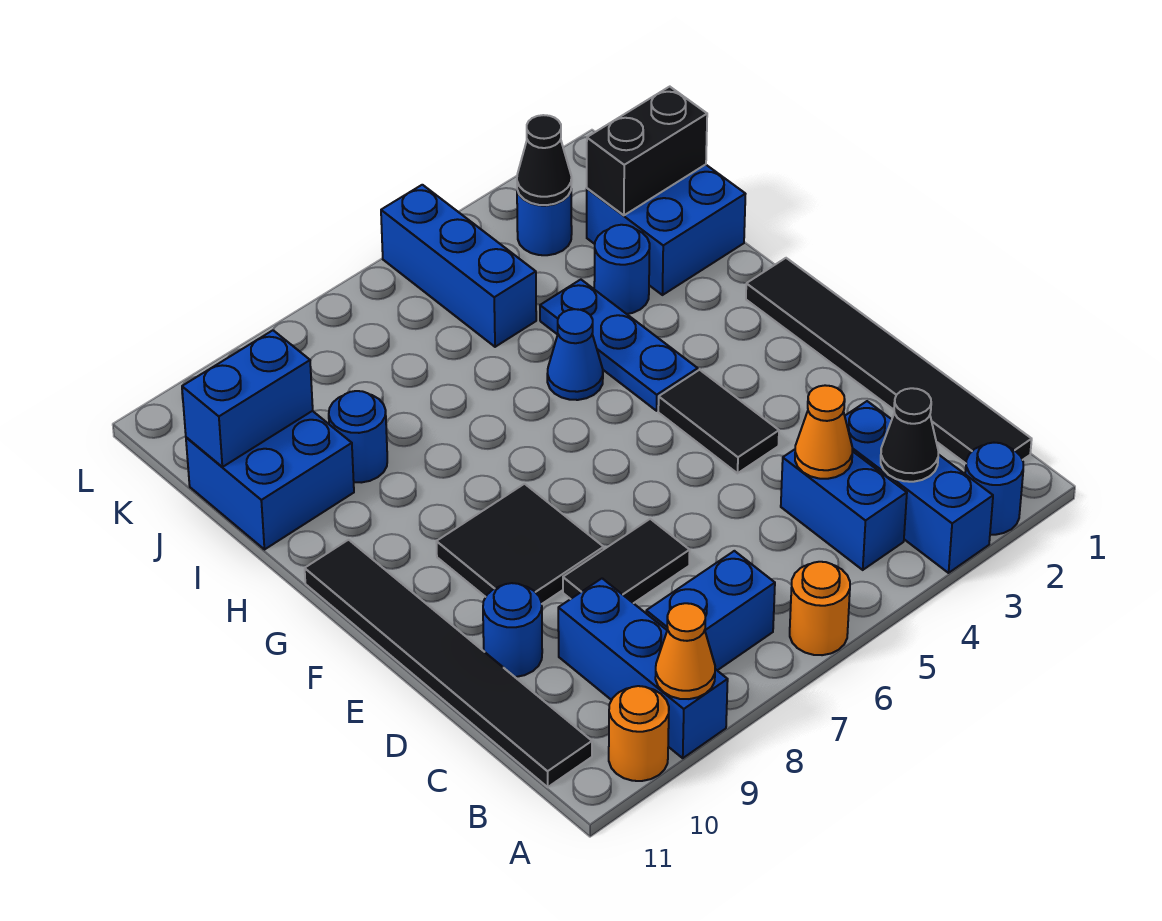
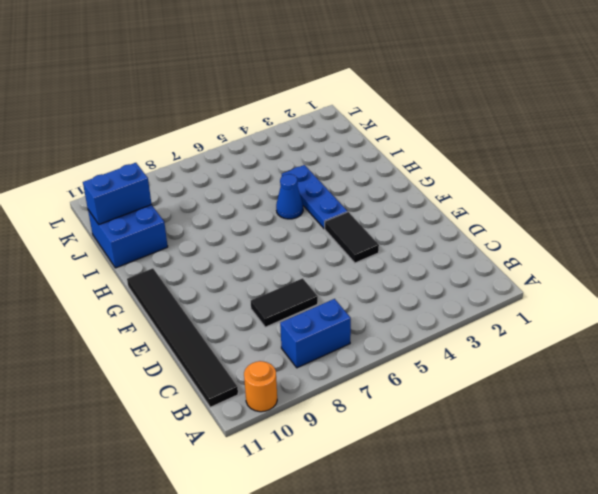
none -> blue round brick A2 level 1
none -> blue brick A3:C3 level 1
none -> orange round brick A6 level 1

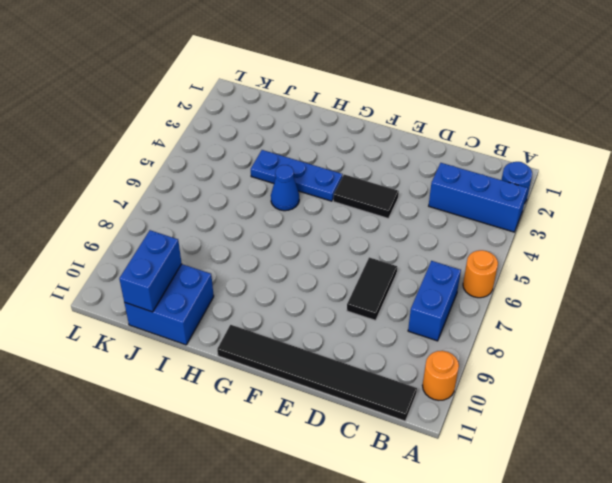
none -> blue brick A9:C9 level 1
none -> black tile B1:G1 level 1
none -> blue brick B4:C4 level 1

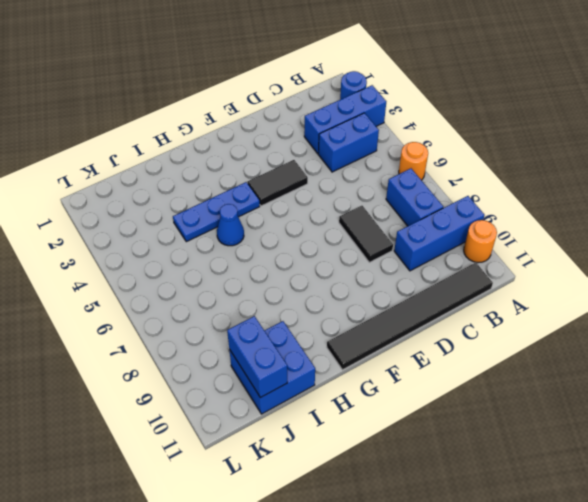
none -> black tile B1:G1 level 1
none -> blue round brick D10 level 1
none -> black tile E8:F9 level 1

